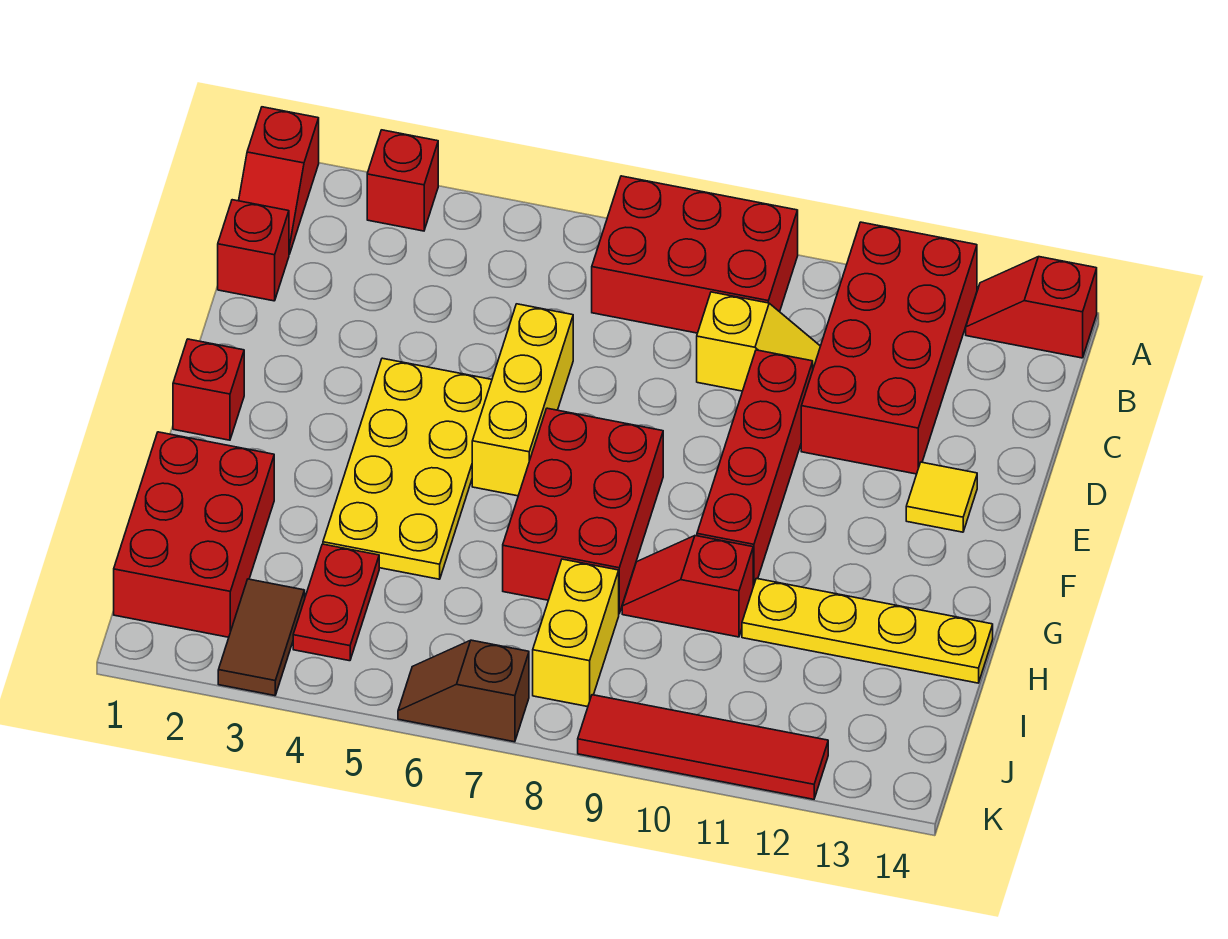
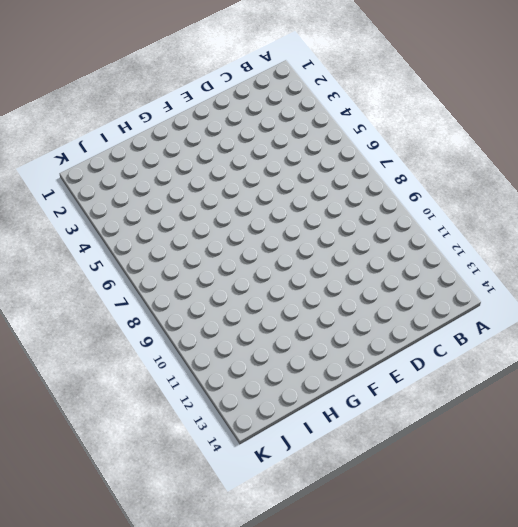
none -> red slope A1:B1 level 1 top A
none -> red brick A3 level 1
none -> red brick A7:B9 level 1

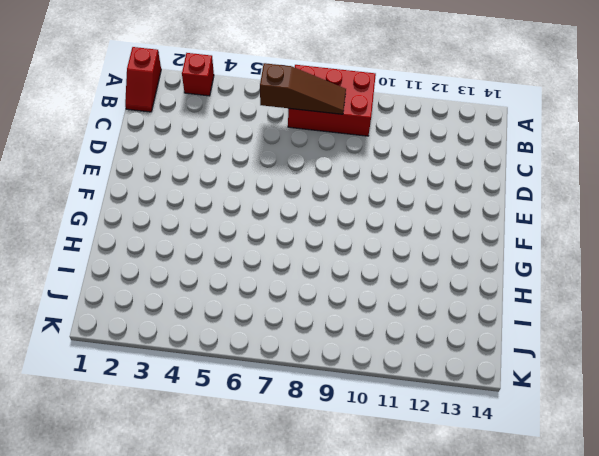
brown slope B6:B8 level 2 top 6 -> none
none -> red brick A11:D12 level 1
none -> red slope A13:A14 level 1 top 14
none -> red brick C1 level 1

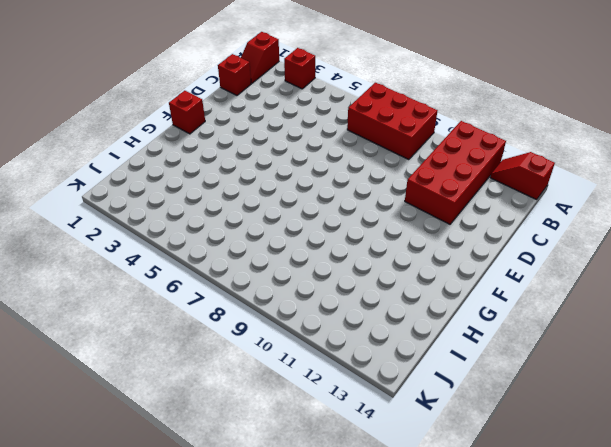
none -> yellow slope C9:C10 level 1 top 9
none -> yellow brick D6:F6 level 1
none -> red brick D10:G10 level 1

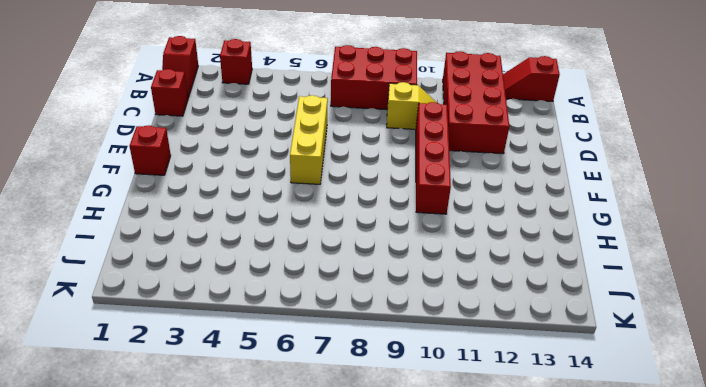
none -> yellow plate E4:H5 level 1
none -> yellow tile E13 level 1
none -> red brick F7:H8 level 1

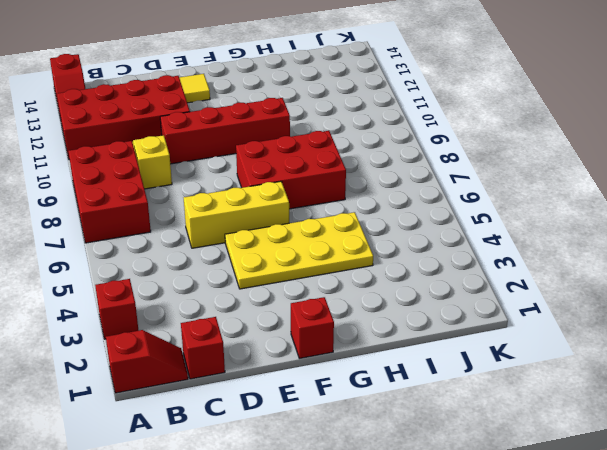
none -> red brick H1:J2 level 1
none -> red slope H9:H10 level 1 top 10
none -> yellow plate H11:H14 level 1

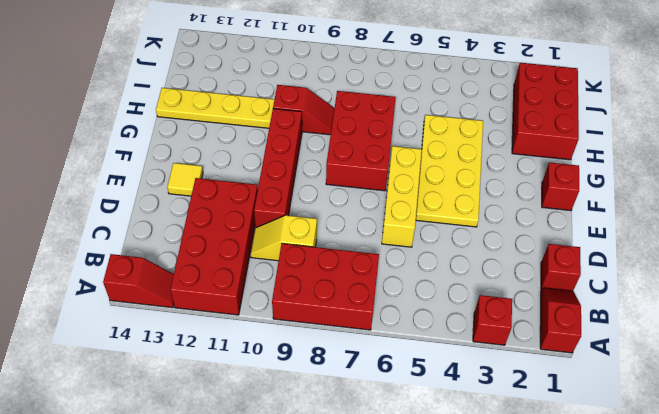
none -> red plate I4:J4 level 1
none -> yellow brick I8:J8 level 1
none -> brown tile J3:K3 level 1

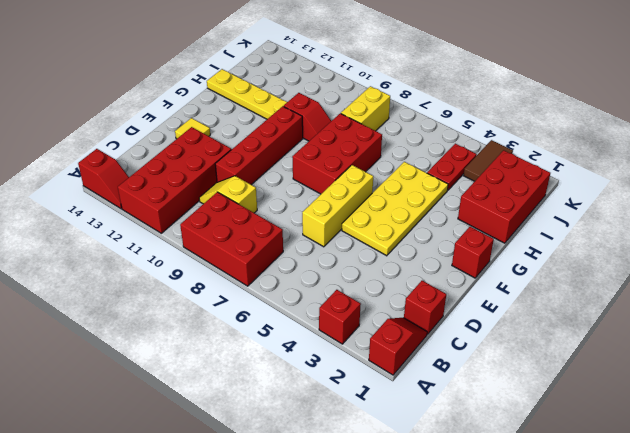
none -> brown slope K6:K7 level 1 top 7
none -> red tile K9:K12 level 1

